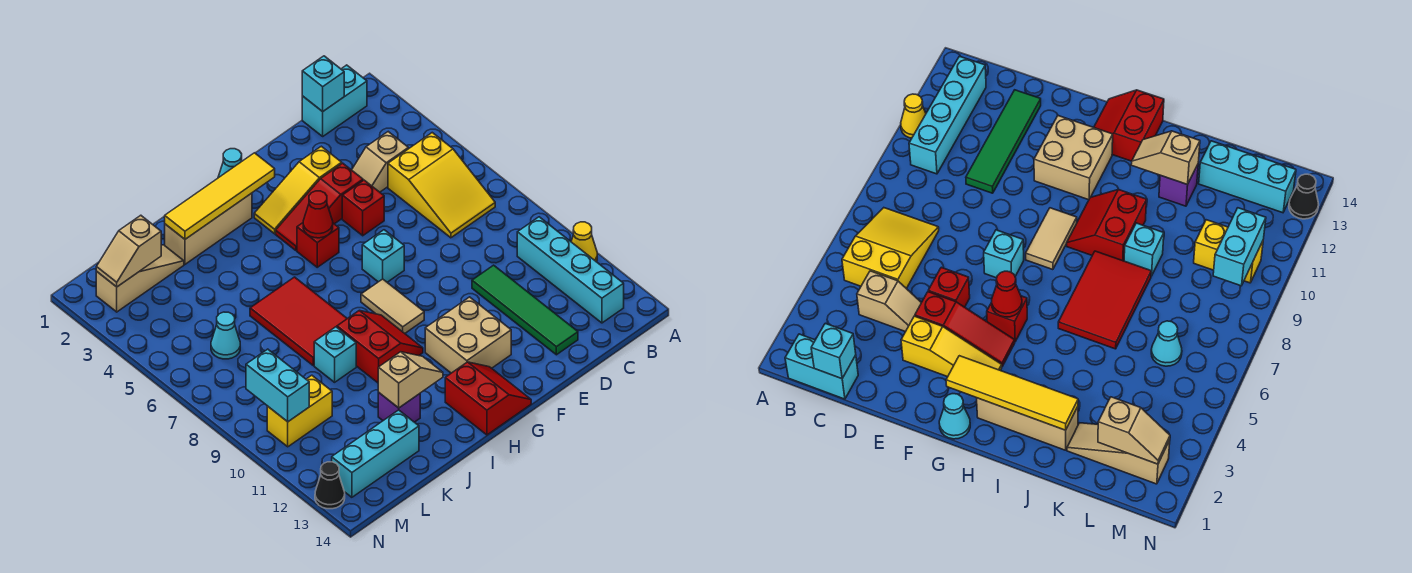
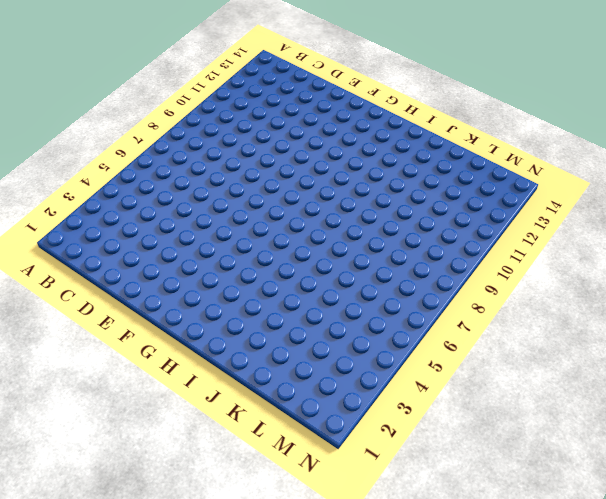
none -> yellow cone A11 level 1
none -> cyan brick B1:C1 level 1
none -> yellow slope B5:C7 level 1 top 5
none -> cyan brick B10:B13 level 1

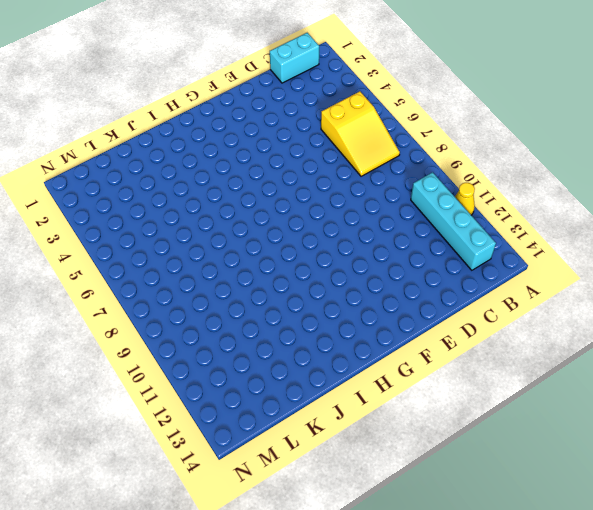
none -> tan slope C4:D4 level 1 top C
none -> green tile D10:D13 level 1
none -> yellow slope E3:G3 level 1 top E
none -> red slope E4:G4 level 1 top E

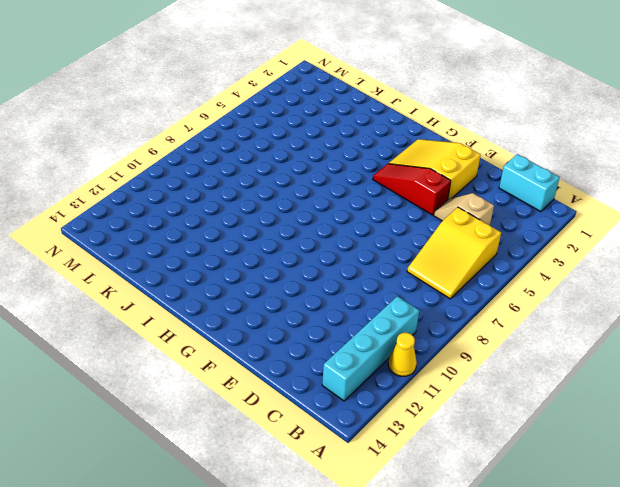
yellow slope E2:G3 level 1 top E -> yellow slope E3:G3 level 1 top E
none -> green tile D10:D13 level 1
none -> red brick E5 level 1
none -> cyan brick F7 level 1
none -> tan brick F11:G12 level 1

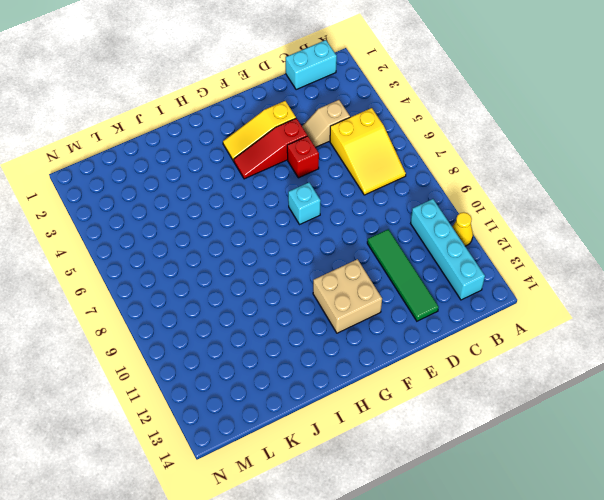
none -> cyan cone G1 level 1
none -> red brick G5 level 1
none -> tan tile G8:G9 level 1
none -> red slope G13:H14 level 1 top H

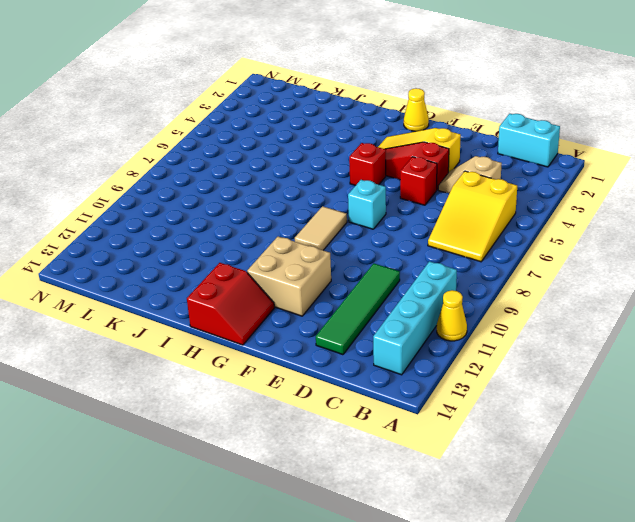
yellow cone G1 level 1 -> cyan cone G1 level 1
none -> tan brick H2:J2 level 1
none -> red slope H9:I10 level 1 top I
none -> red tile I6:J8 level 1
none -> cyan brick J9 level 1

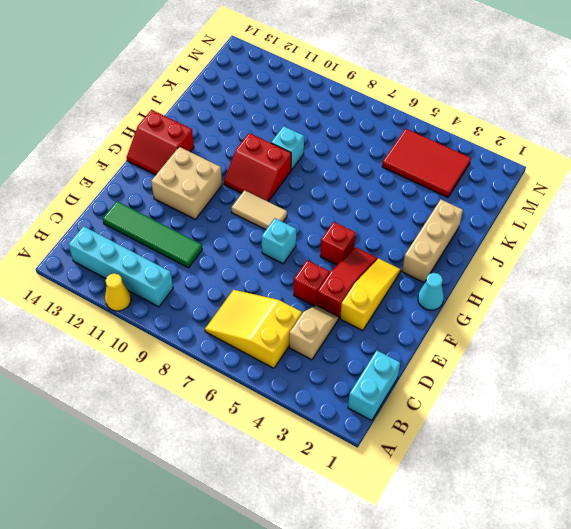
red tile L3:M5 level 1 -> red tile I6:J8 level 1
none -> purple brick J12 level 1
none -> tan slope K2:M2 level 1 top M
none -> cyan brick K13:M13 level 1
none -> cyan cone L6 level 1

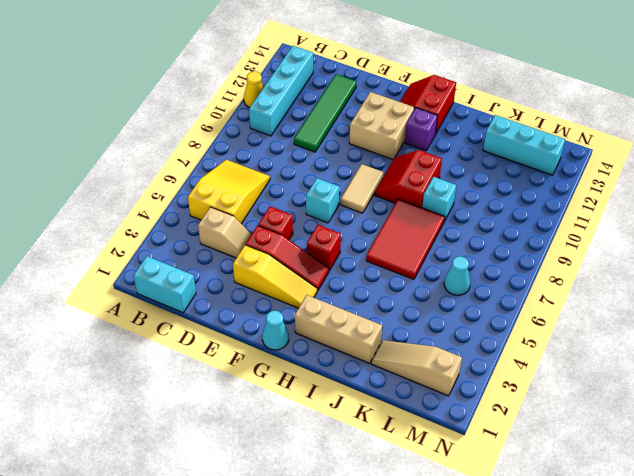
purple brick H12 level 1 -> purple brick J12 level 1
none -> yellow brick L10:M10 level 1
none -> black cone N13 level 1
none -> cyan brick C1 level 2
none -> yellow tile G2:J2 level 2

